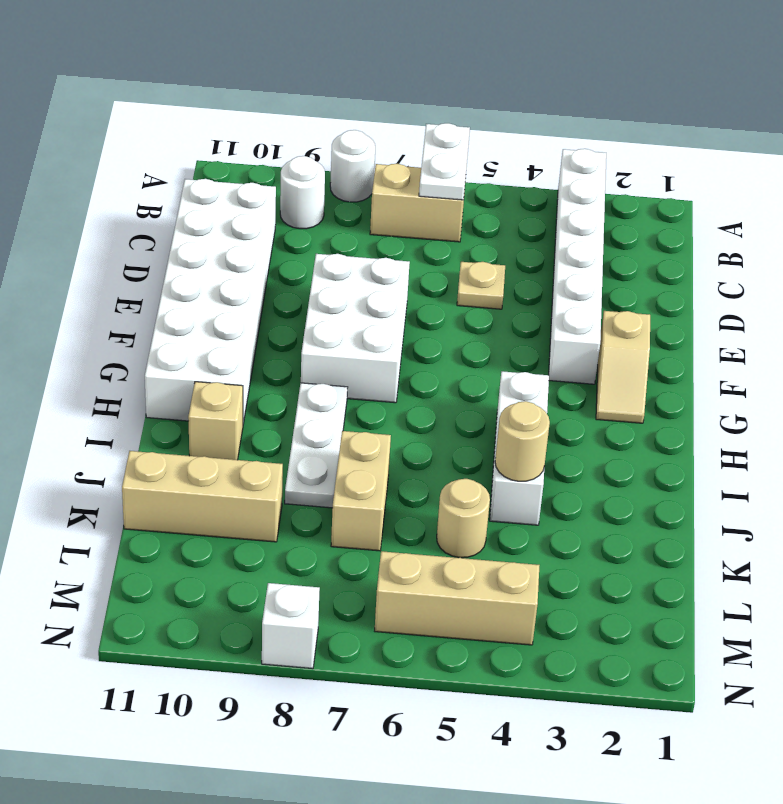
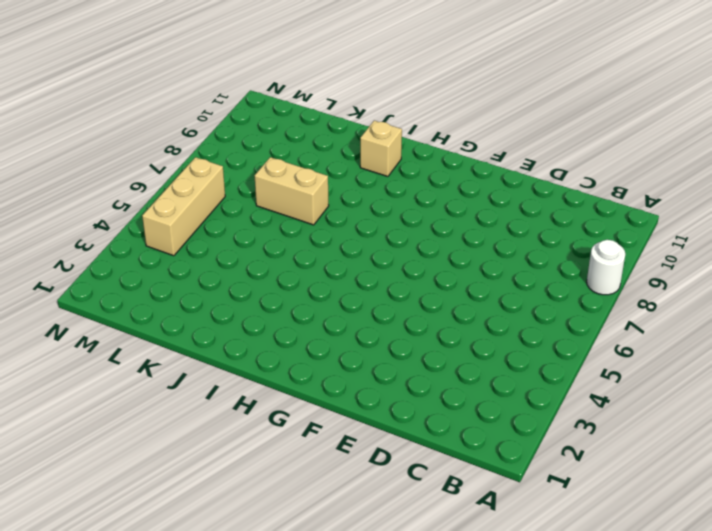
none -> white brick A3:F3 level 1
none -> tan brick B6:B7 level 1
none -> white round brick B9 level 1

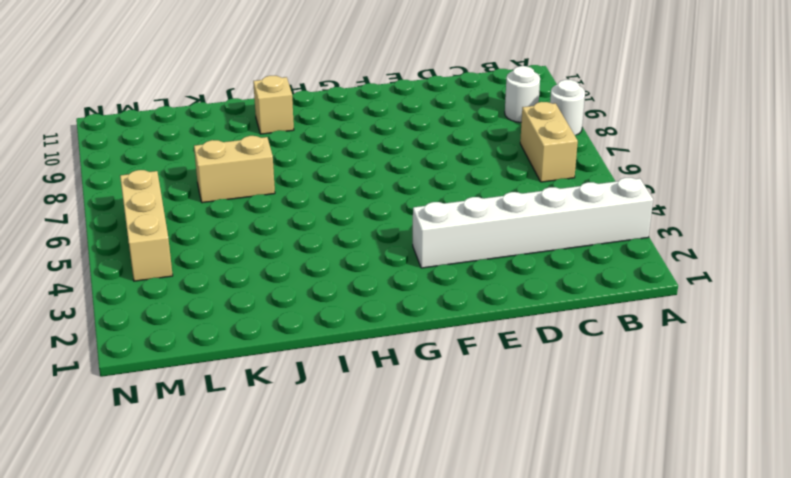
none -> white brick C10:H11 level 1
none -> tan plate D5 level 1
none -> white brick E7:G8 level 1

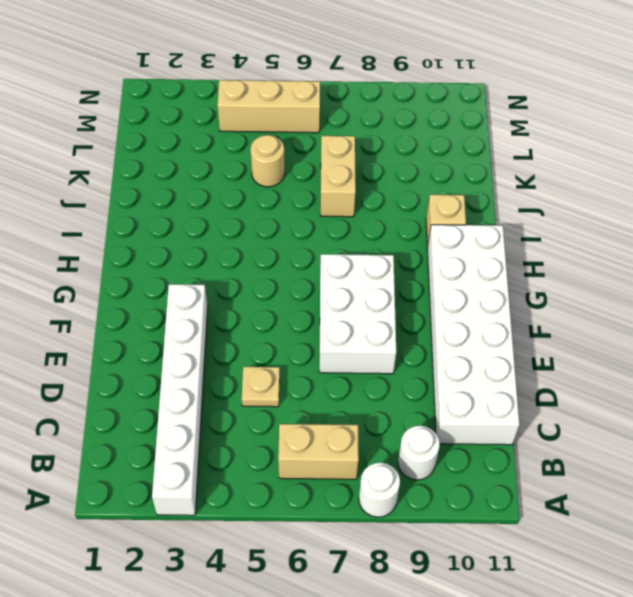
none -> tan slope F2:G2 level 1 top F
none -> white brick H4:J4 level 1
none -> white plate H8:J8 level 1

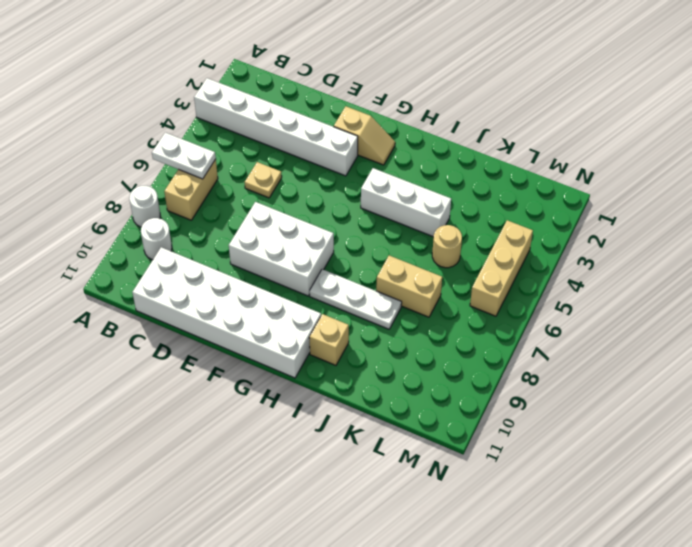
none -> tan brick K9:K11 level 1
none -> white brick N8 level 1
none -> tan round brick J4 level 2

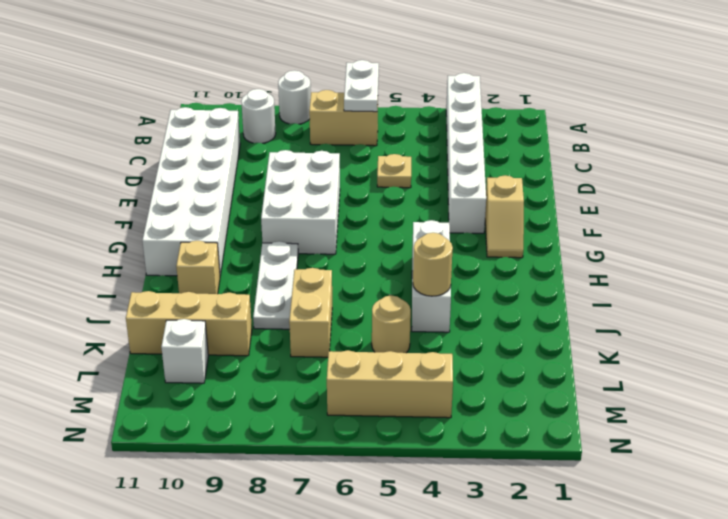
white brick L10 level 1 -> white brick N8 level 1

